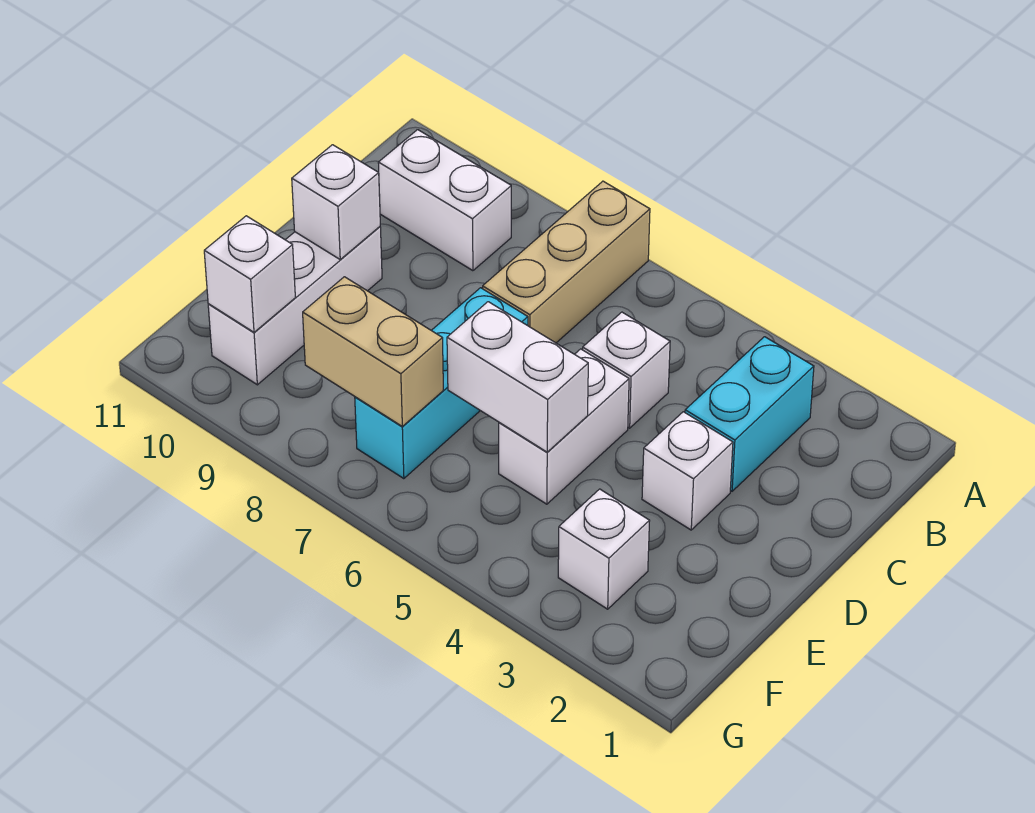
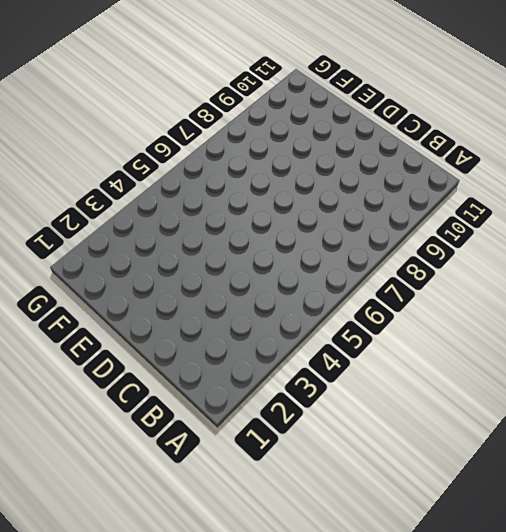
none -> tan brick A7:C7 level 1
none -> cyan brick B3:C3 level 1
none -> white brick B9:B10 level 1

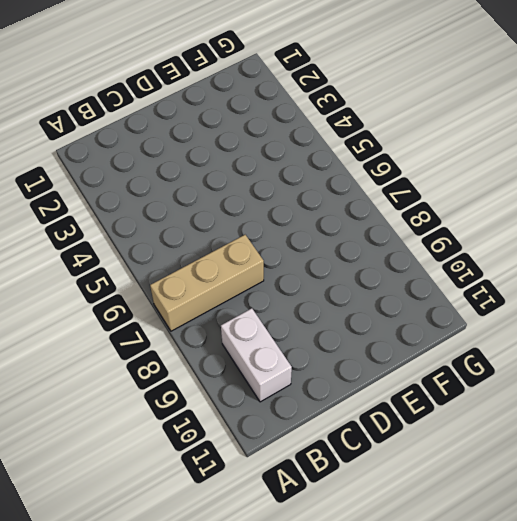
none -> cyan brick B3:C3 level 1
none -> white brick C5 level 1
none -> white brick D3 level 1

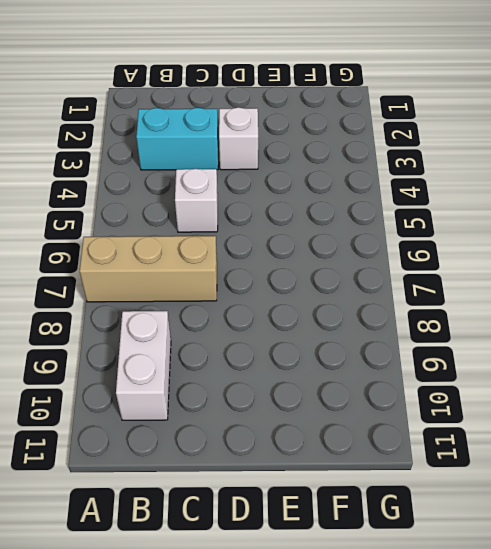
none -> white brick D5:E5 level 1
none -> cyan brick D7:F7 level 1
none -> white brick D10:F10 level 1

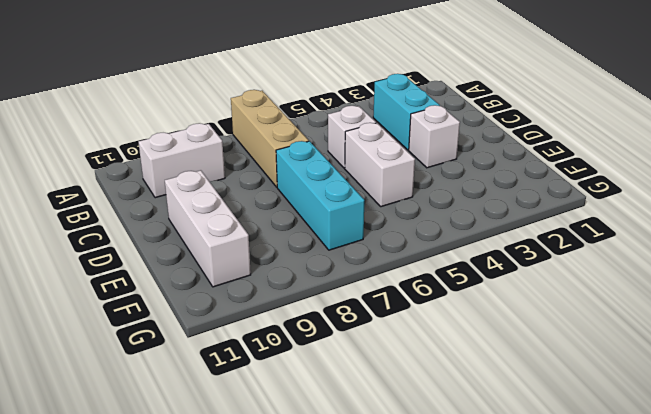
none -> white brick F3 level 1
none -> white brick D10 level 2
none -> white brick E5:E6 level 2

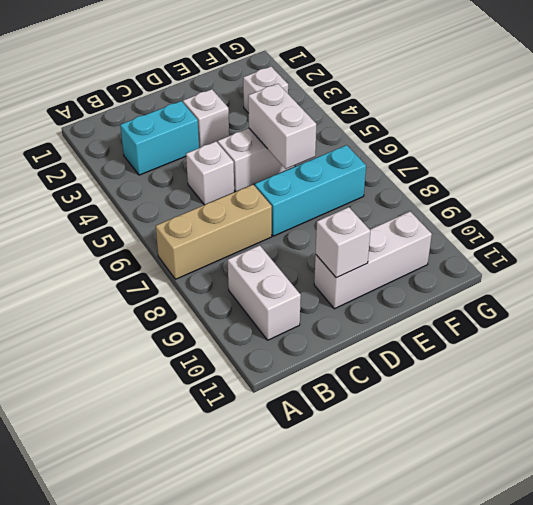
none -> tan brick F7:F8 level 2
none -> white brick F10 level 2

